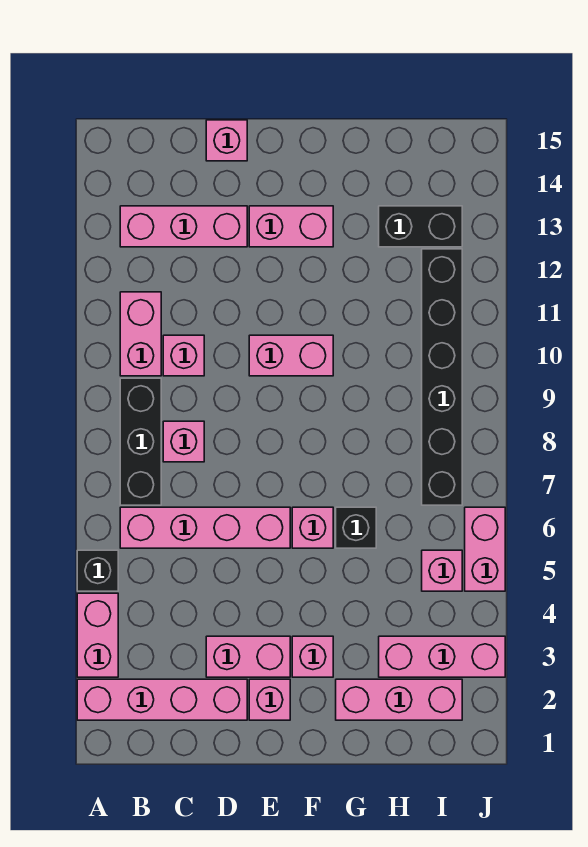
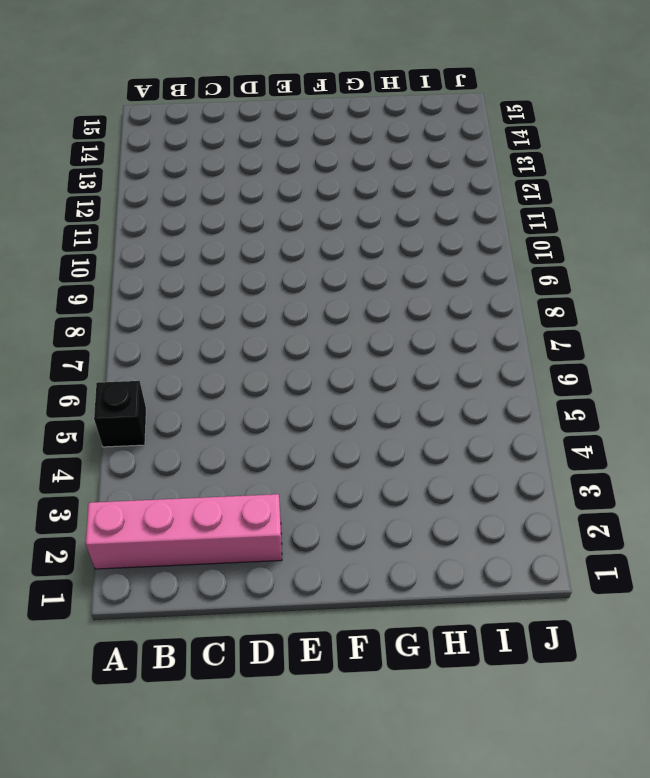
none -> pink brick A3:A4 level 1
none -> pink brick B6:E6 level 1
none -> black brick B7:B9 level 1

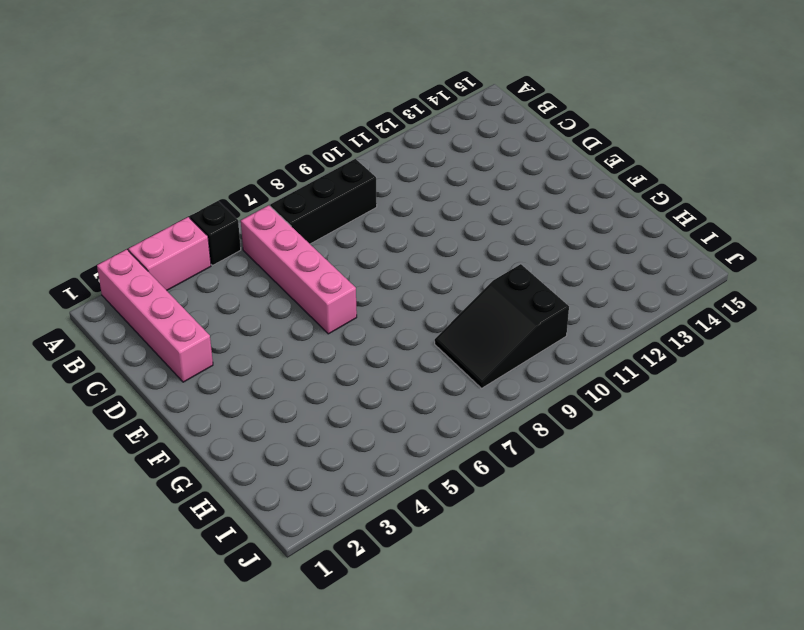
black slope H8:I10 level 1 top 10 -> black brick I7:I12 level 1
none -> pink brick B10:B11 level 1
none -> pink brick B13:D13 level 1
none -> pink brick C8 level 1

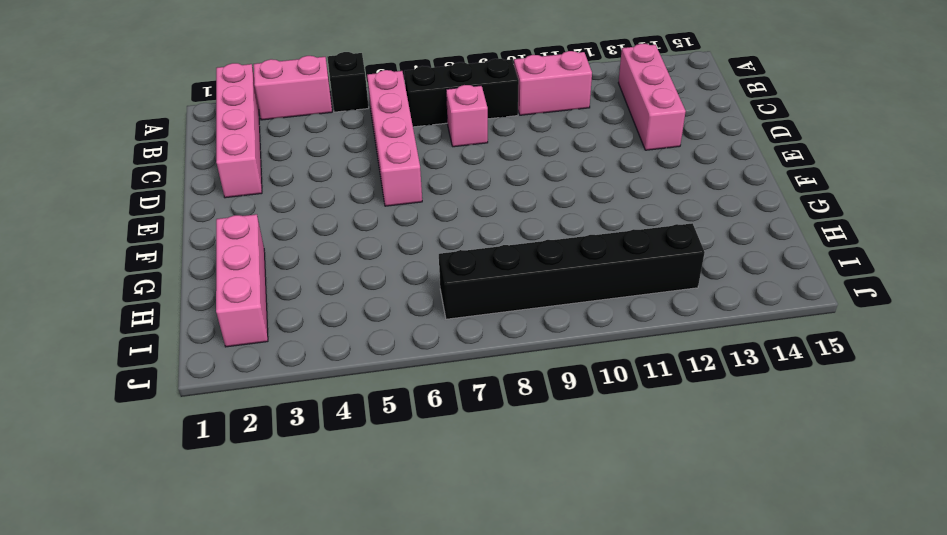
none -> pink brick C10 level 1
none -> pink brick D3:E3 level 1
none -> pink brick D15 level 1

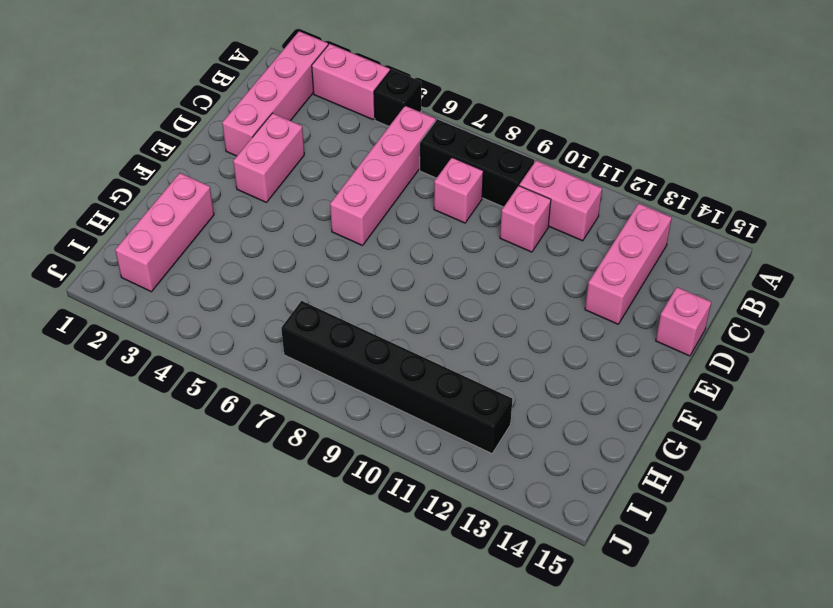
none -> pink brick E2 level 1
none -> pink brick E10:F10 level 1
none -> pink brick E13:F13 level 1

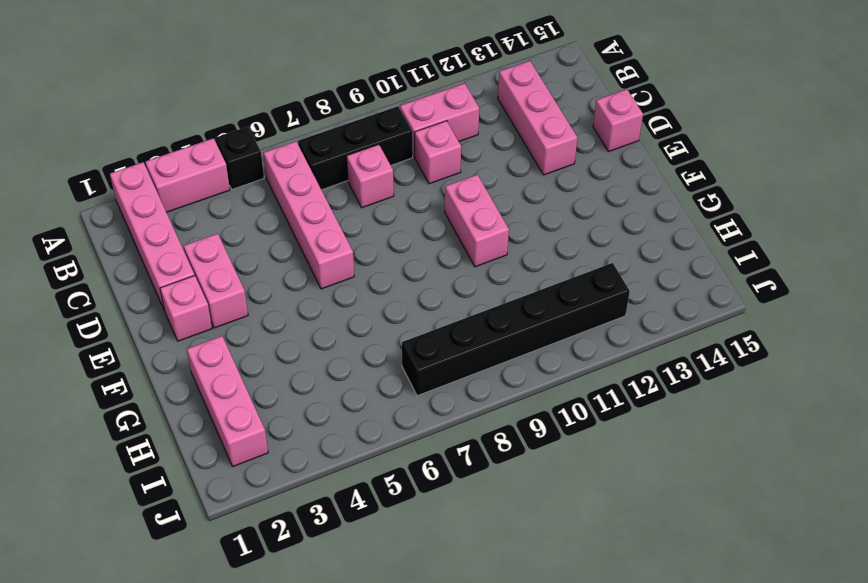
none -> pink brick E13:F13 level 1
none -> pink brick F3 level 1
none -> pink brick F6 level 1

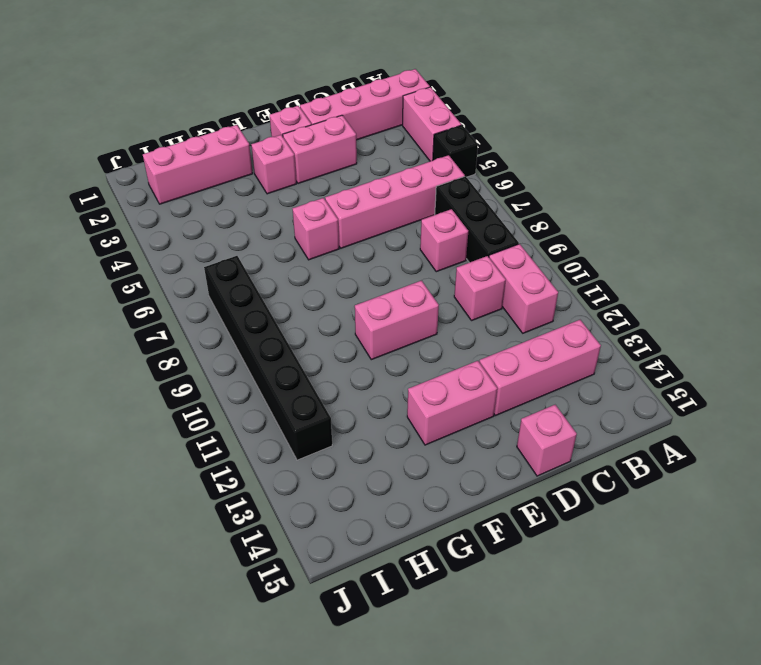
none -> black brick G6 level 1
none -> pink brick H3:J3 level 1
none -> black brick H13:I13 level 1

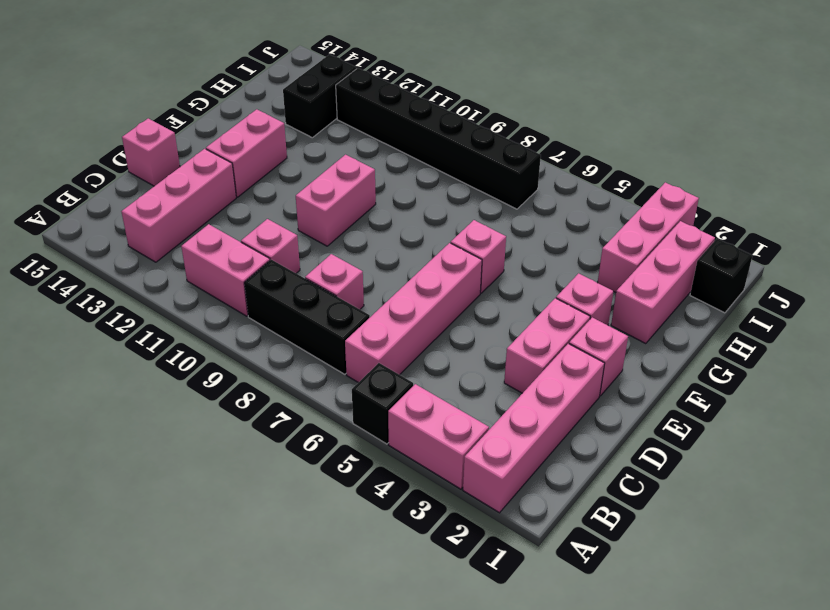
black brick I1 level 1 -> black brick G6 level 1
none -> pink brick I5 level 1
none -> pink brick J5:J6 level 1

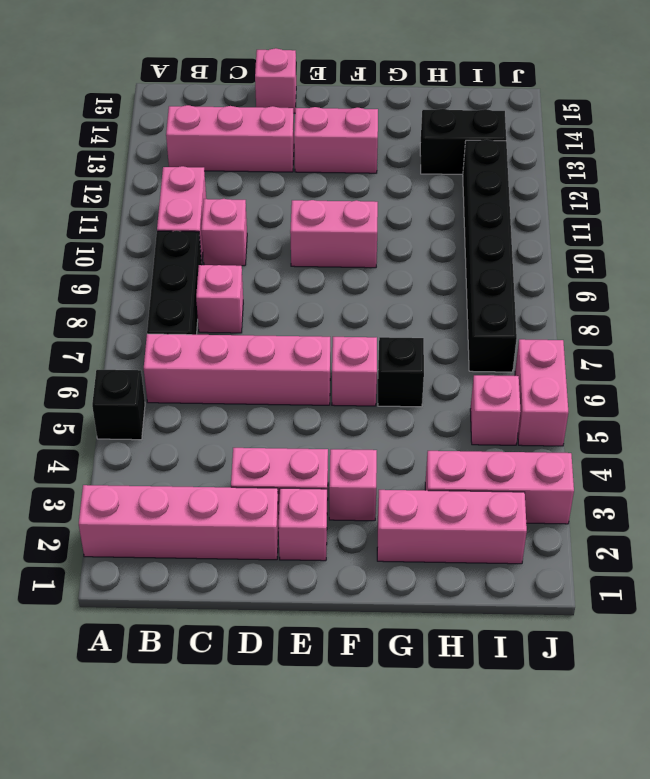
none -> pink brick A3:A4 level 1

